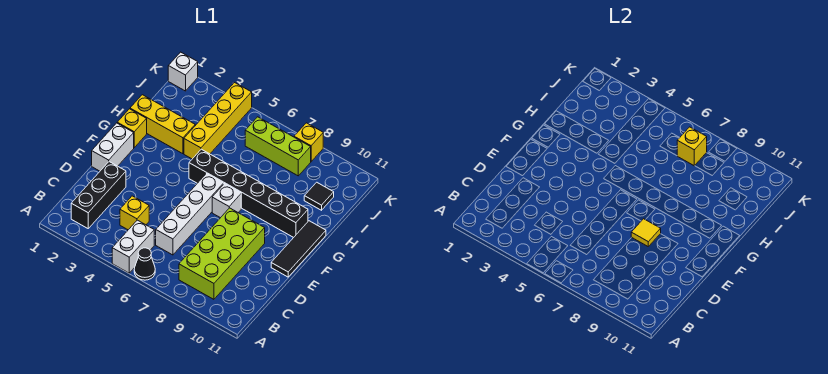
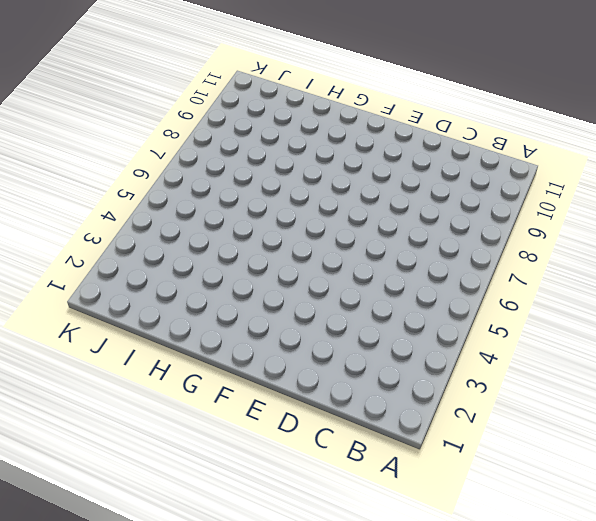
none -> white brick A5:B5 level 1
none -> black cone A6 level 1
none -> black brick B2:D2 level 1

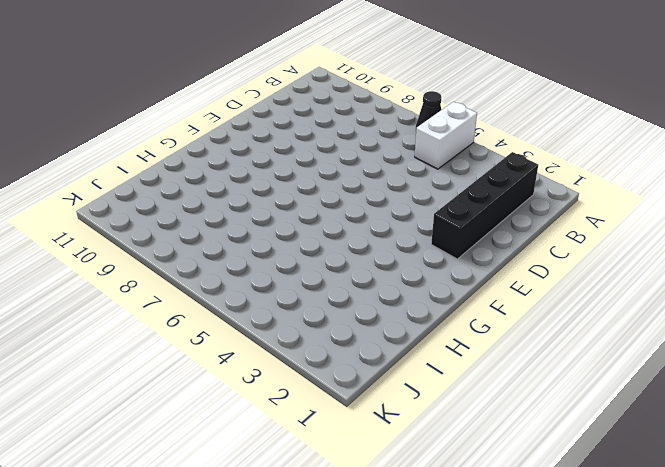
black brick B2:E2 level 1 -> black brick B2:D2 level 1
none -> lime brick B8:E9 level 1
none -> yellow brick C4 level 1
none -> white brick C6:F6 level 1

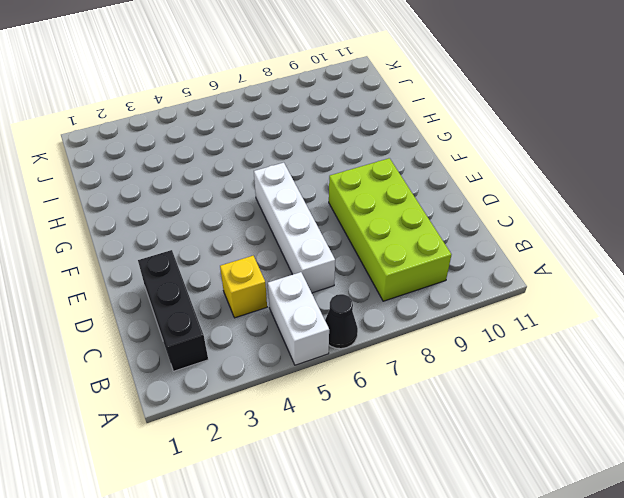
none -> white brick E1:F1 level 1
none -> black tile E11:G11 level 1
none -> white brick F7 level 1

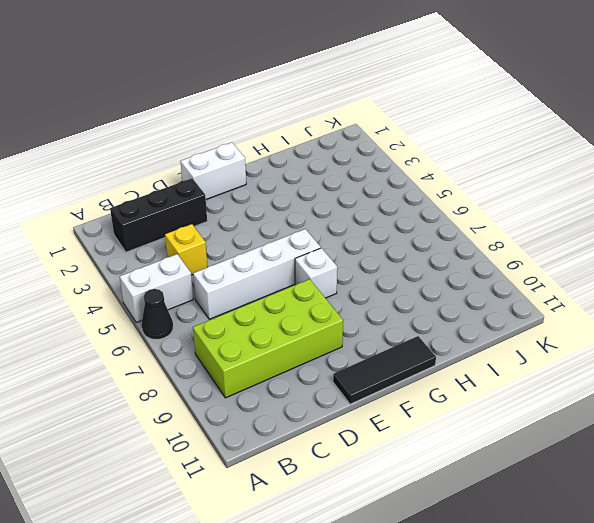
none -> yellow brick G1 level 1
none -> black brick G5:G10 level 1
none -> yellow brick H1:H3 level 1

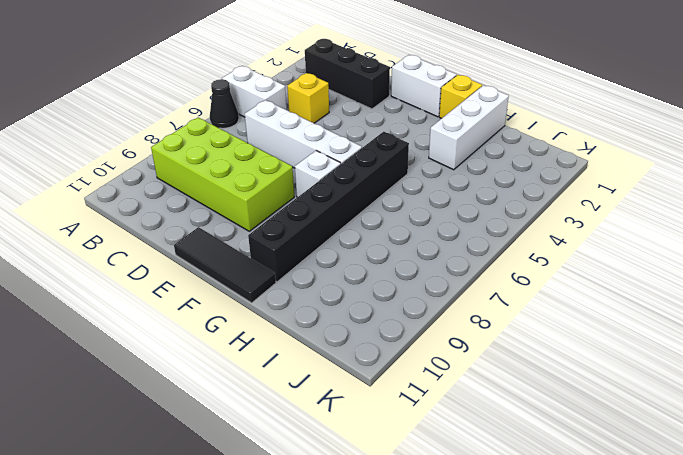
white brick H1:H3 level 1 -> yellow brick H1:H3 level 1
none -> yellow brick H4:K4 level 1
none -> black tile I10 level 1
none -> lime brick J6:J8 level 1

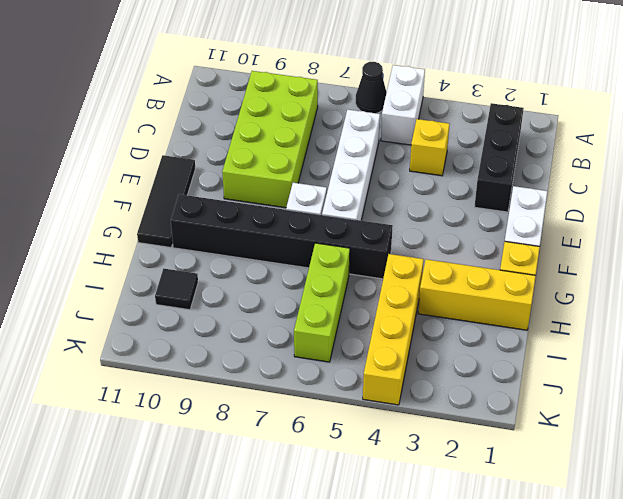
lime brick H6:J6 level 1 -> lime brick J6:J8 level 1
none -> white brick K1 level 1
none -> yellow brick K8 level 1
none -> yellow tile E8 level 2

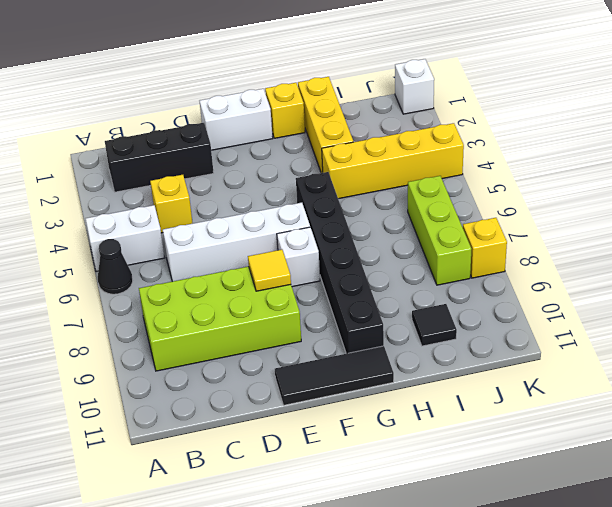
none -> yellow brick J7 level 2

